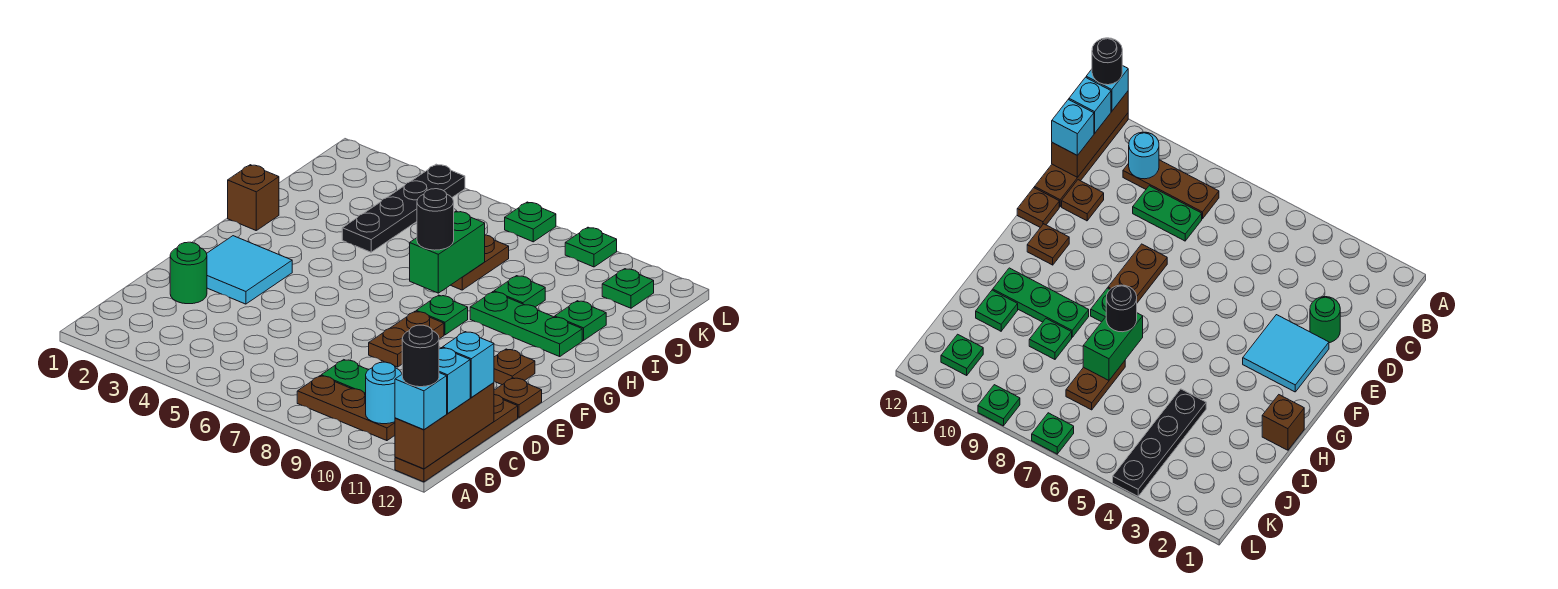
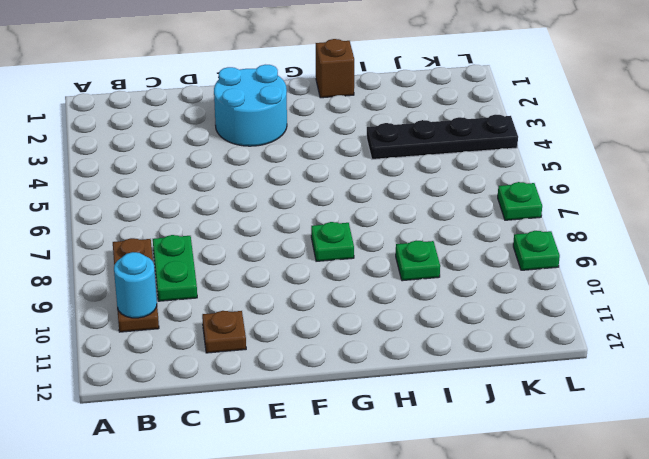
cyan round brick E2:F3 level 1 -> cyan tile E2:F3 level 1
none -> brown plate A12:D12 level 1
none -> green round brick D2 level 1
none -> brown plate E8:F8 level 1

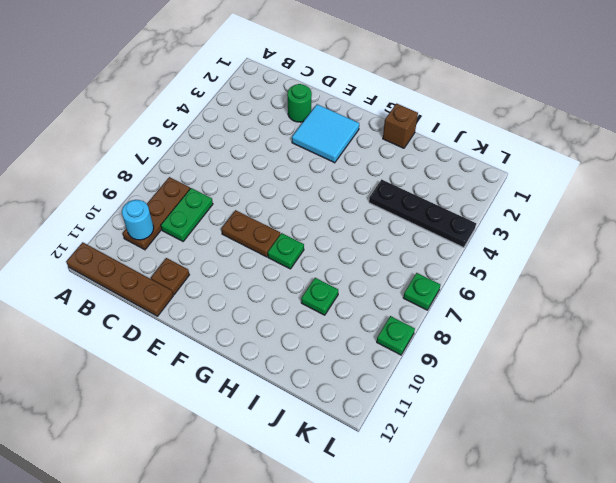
none -> brown plate E12 level 1
none -> brown plate F11 level 1
none -> green plate H9:H11 level 1

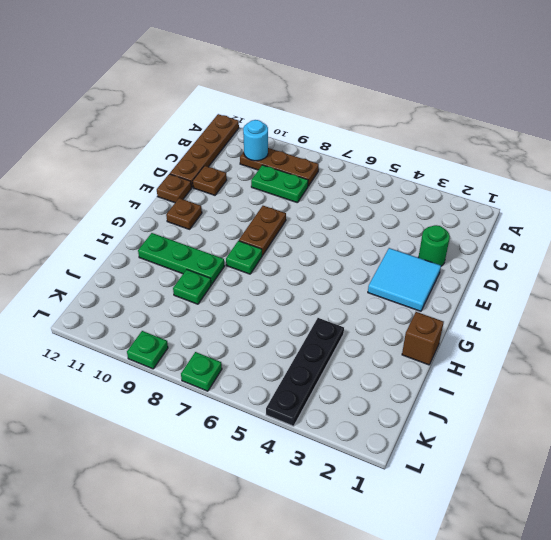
none -> brown plate I7:J7 level 1
none -> green plate I11 level 1
none -> green plate K11 level 1

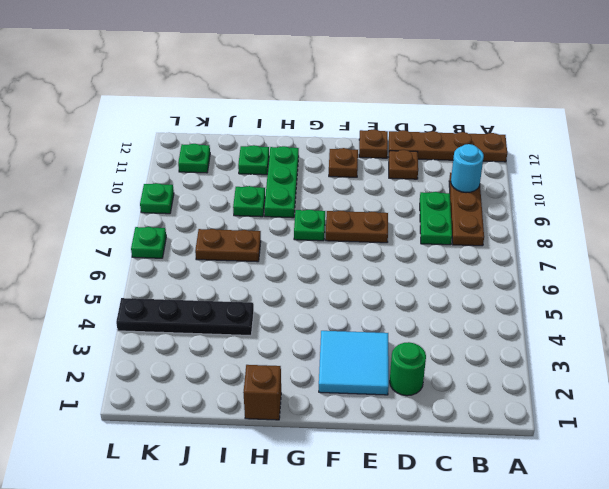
none -> brown brick A12:C12 level 2
none -> green brick H7:I7 level 2
none -> cyan brick A12 level 3

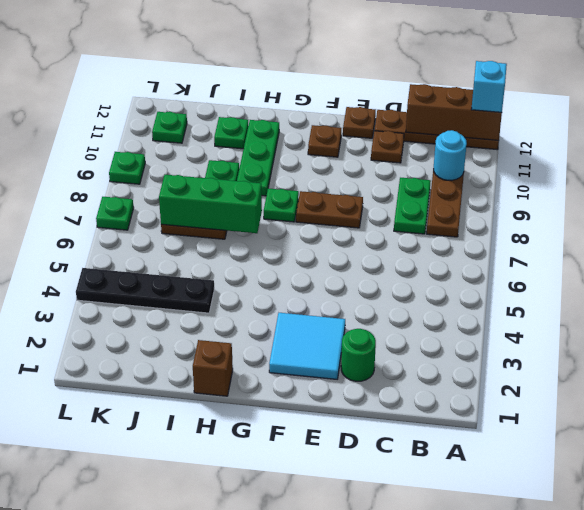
green brick H7:J7 level 2 -> green brick H7:I7 level 2
none -> cyan brick B12 level 3
none -> cyan brick C12 level 3
none -> black round brick H7 level 3

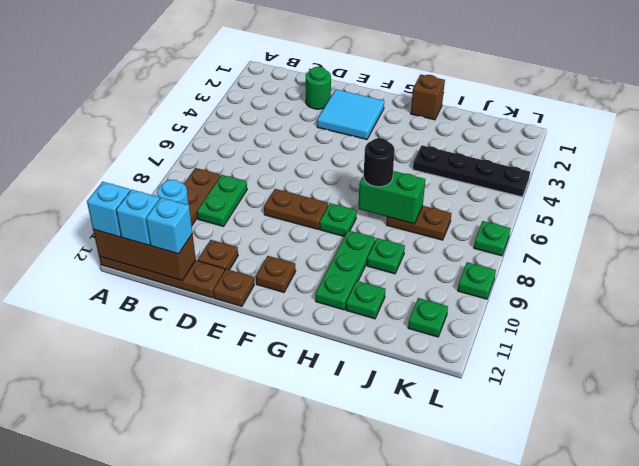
none -> black round brick A12 level 4

